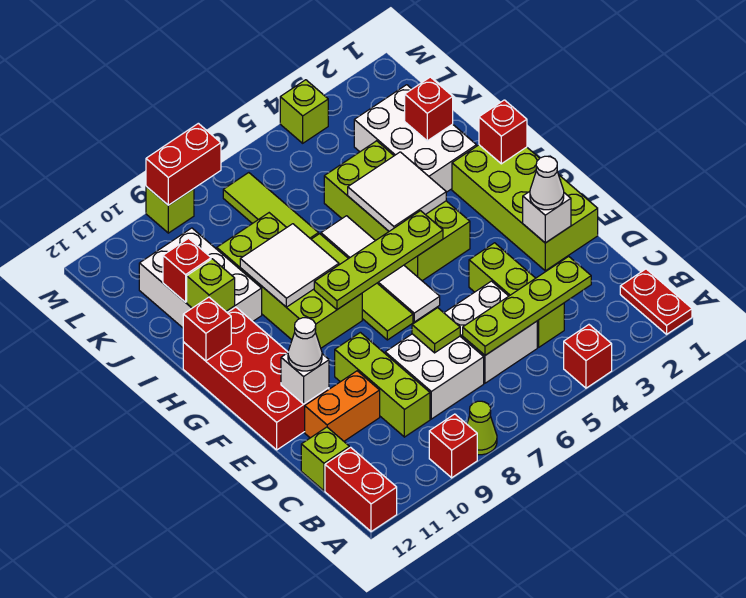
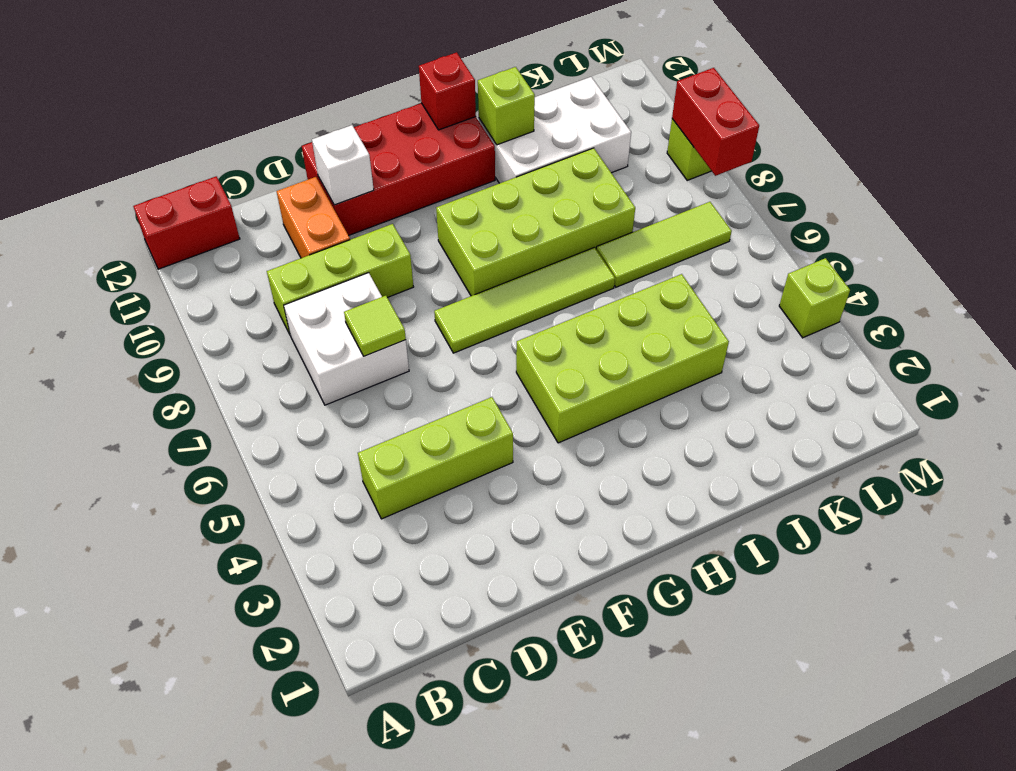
none -> red plate A1:B1 level 1
none -> red brick A4 level 1
none -> lime cone A8 level 1
none -> red brick A9 level 1

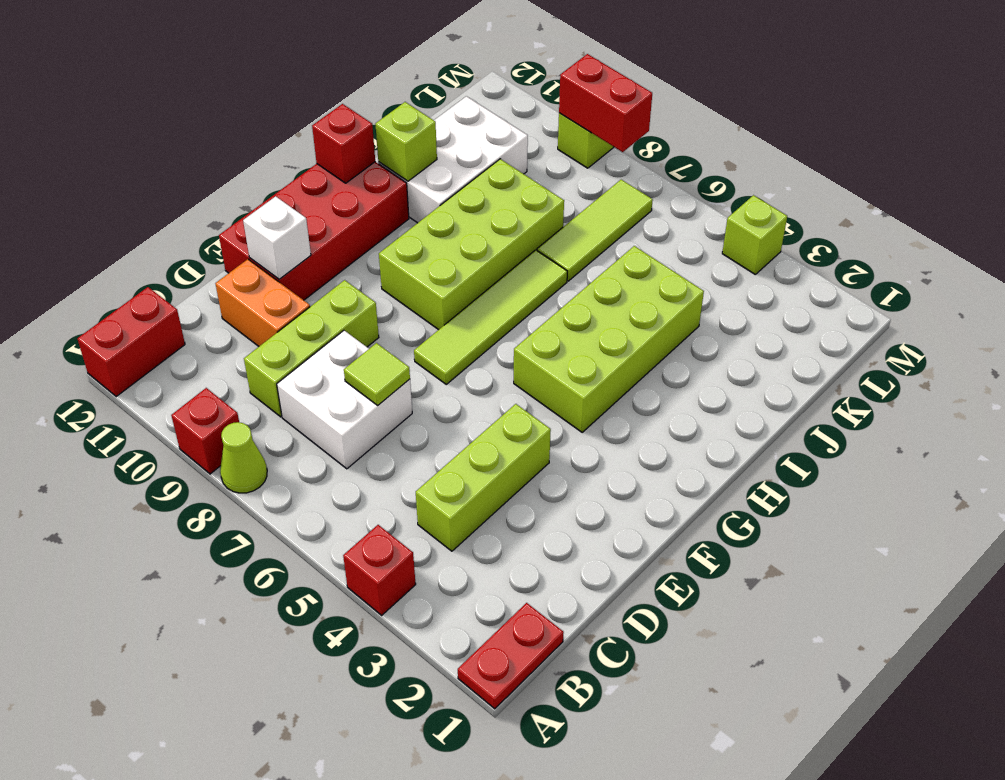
none -> white brick C5:D6 level 1
none -> lime brick C12 level 1
none -> lime brick E1:H2 level 1
none -> white tile F6:I6 level 1

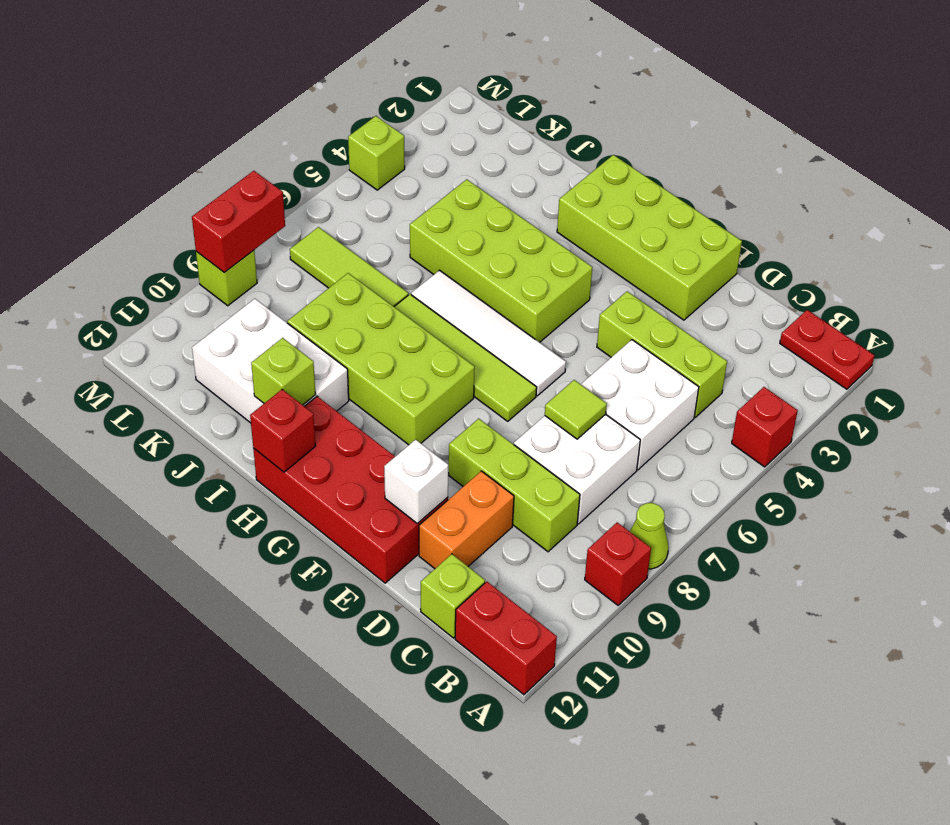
none -> white brick I2:K3 level 1
none -> lime plate C3:C6 level 2
none -> white brick E2 level 2
none -> lime plate G5:G8 level 2

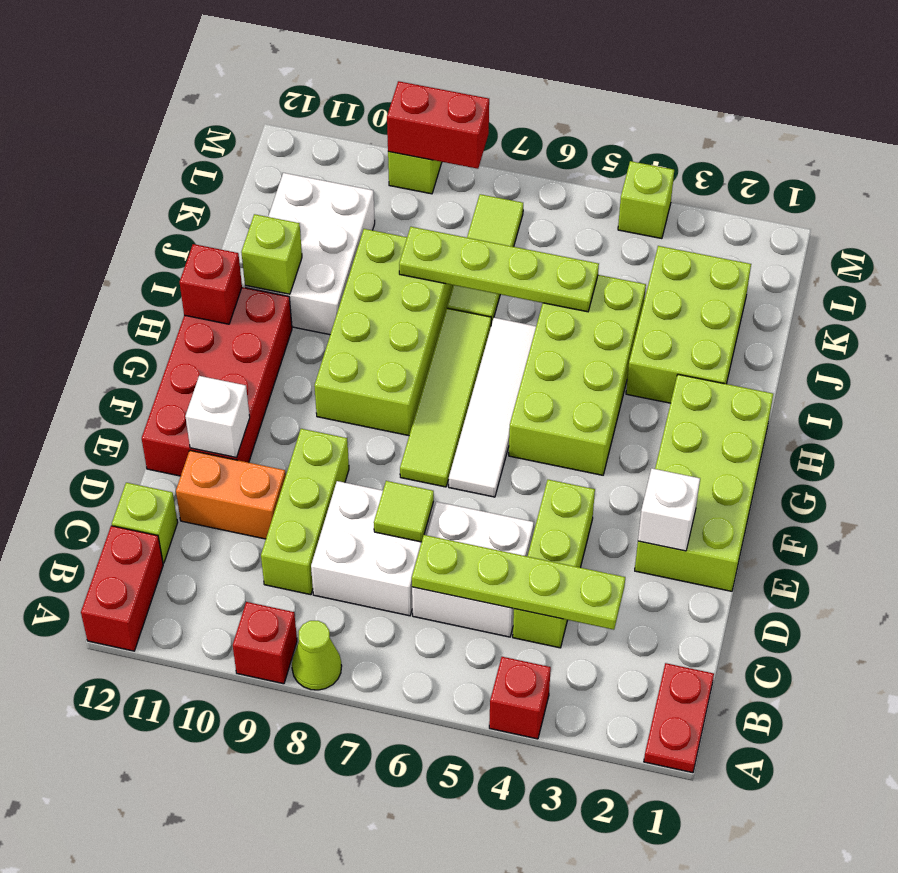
lime brick I2:K3 level 1 -> white brick I2:K3 level 1
lime plate J5:J8 level 2 -> lime plate G5:G8 level 2
none -> red brick H1 level 2
none -> white tile H4:I5 level 2
none -> white tile H8:I9 level 2
none -> red brick J2 level 2

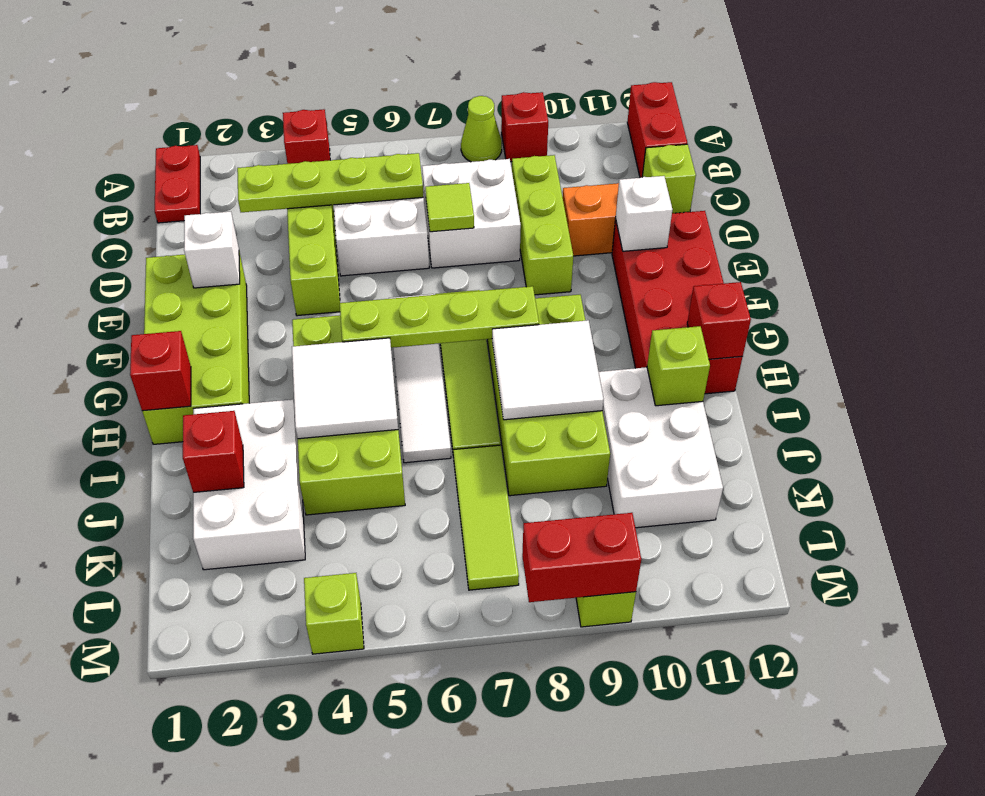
none -> red brick J11 level 2
none -> white cone E2 level 3
none -> white cone E11 level 3

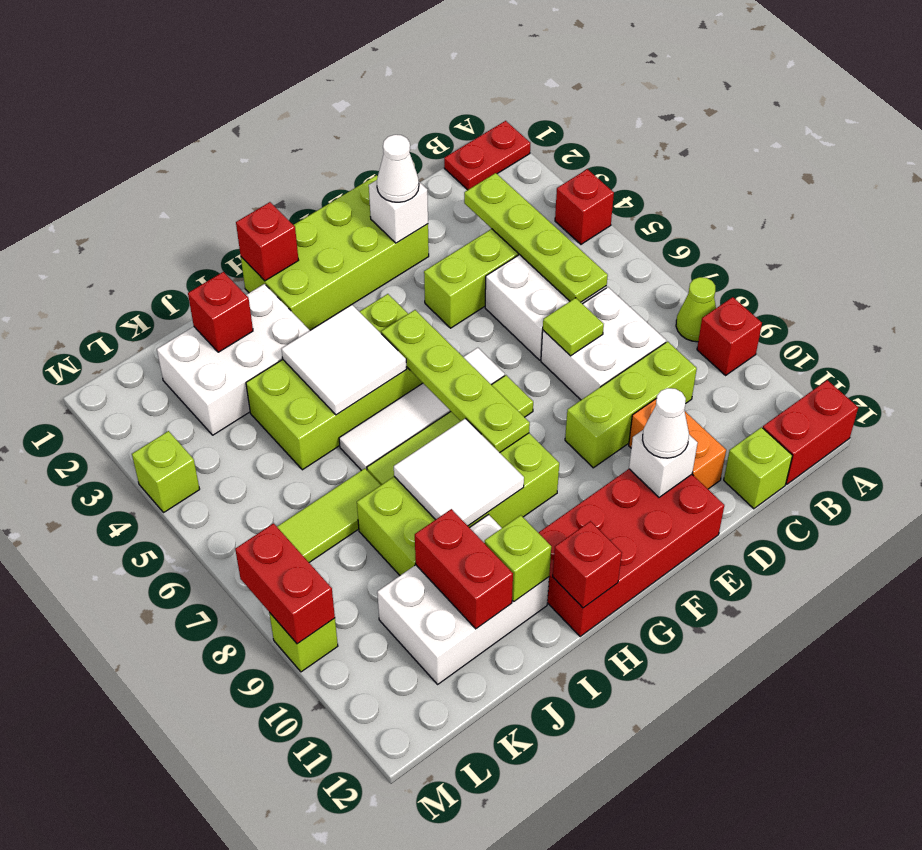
red brick J10:J11 level 2 -> red brick J11 level 2

